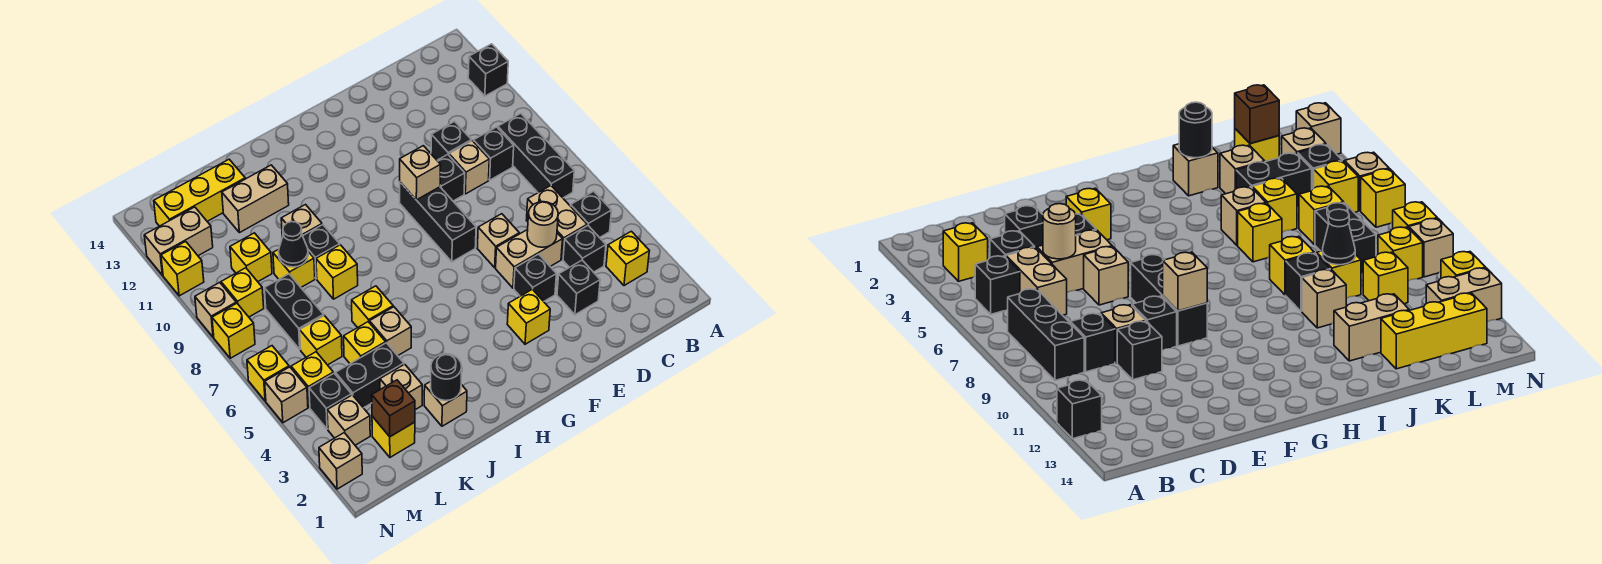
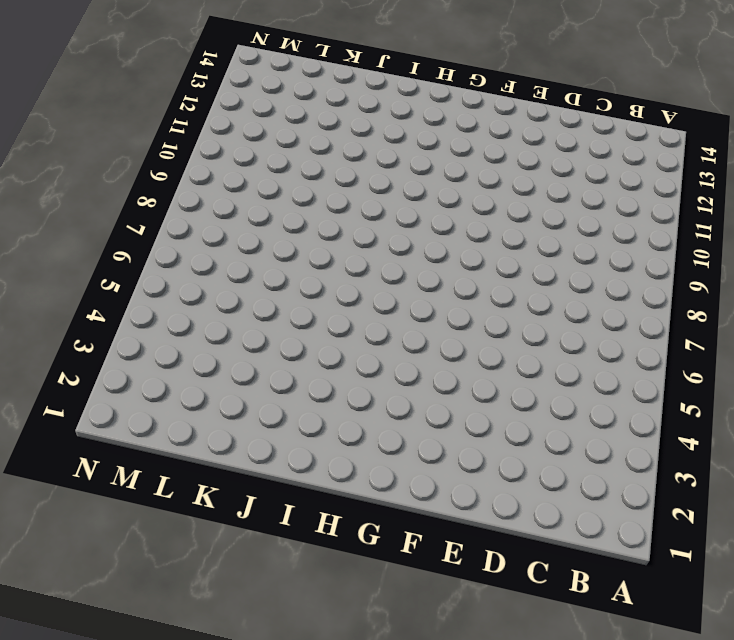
none -> black brick A12 level 1
none -> yellow brick B3 level 1
none -> black brick B5 level 1
none -> black brick B7:B9 level 1

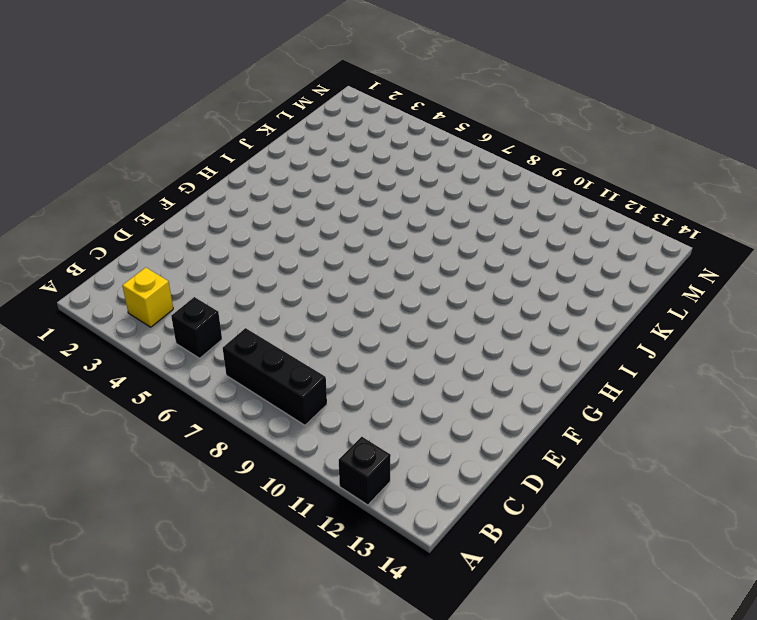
none -> black brick C4 level 1
none -> tan brick C5:C6 level 1
none -> black brick C9 level 1
none -> black brick D3 level 1

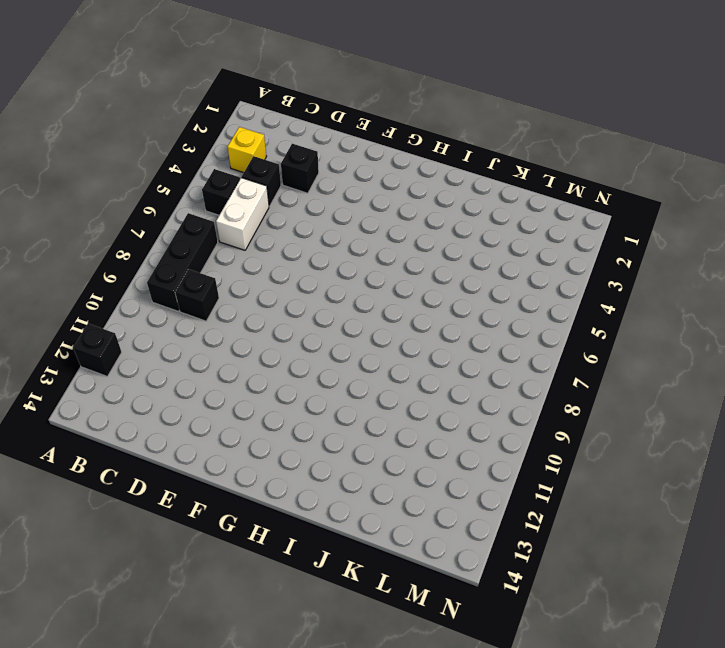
white brick C5:C6 level 1 -> tan brick C5:C6 level 1
none -> tan brick D5:E5 level 1
none -> tan brick D9 level 1
none -> black brick D10 level 1
none -> black brick E4 level 1

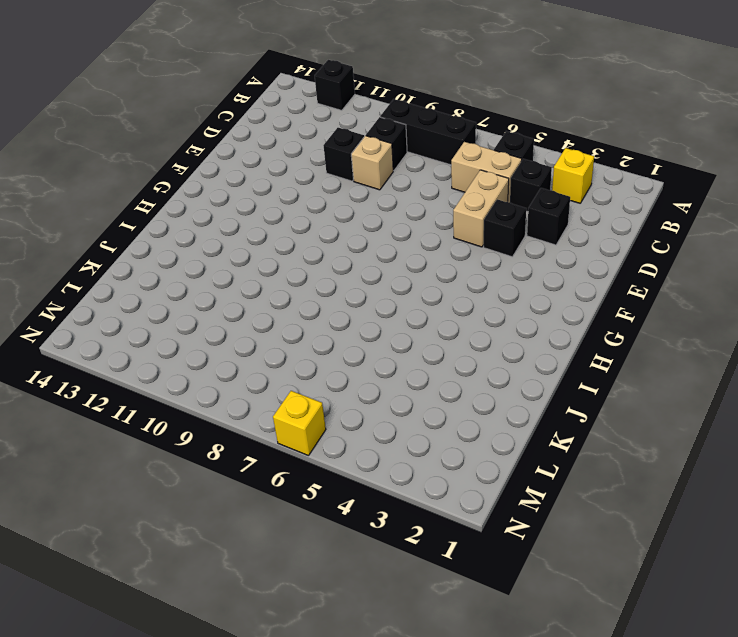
none -> tan brick E6 level 1
none -> black brick E9 level 1
none -> yellow brick F3 level 1
none -> black brick F7:F9 level 1

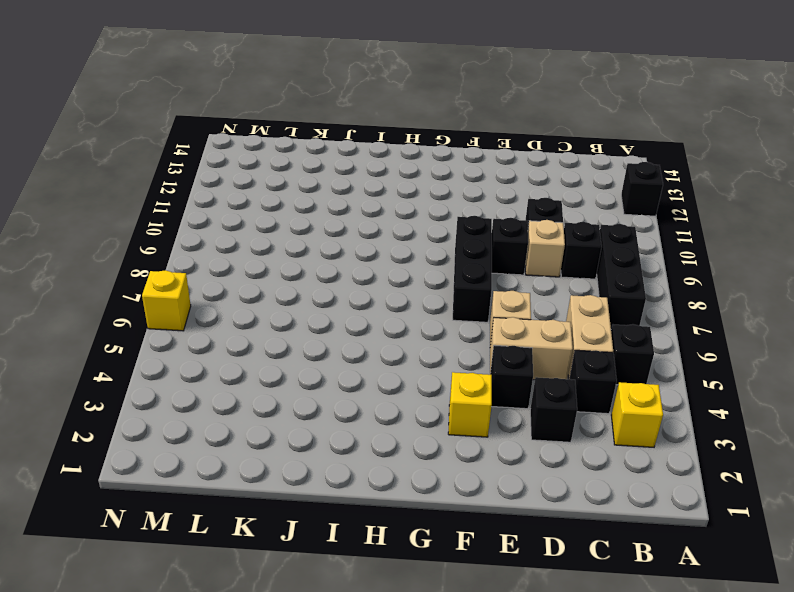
none -> tan brick J2 level 1
none -> tan brick J5 level 1
none -> yellow brick J6 level 1
none -> yellow brick J8 level 1

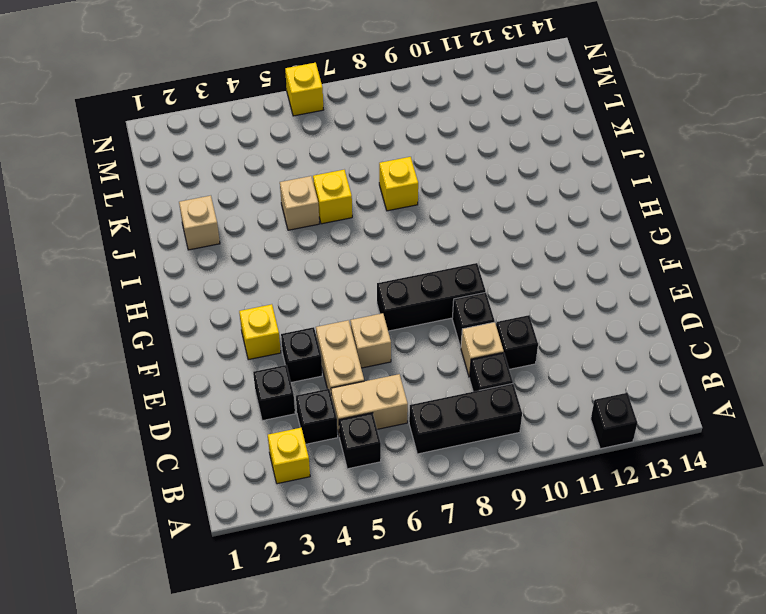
none -> black brick J9 level 1
none -> tan brick J10 level 1
none -> tan brick J12:K12 level 1
none -> tan brick K3 level 1

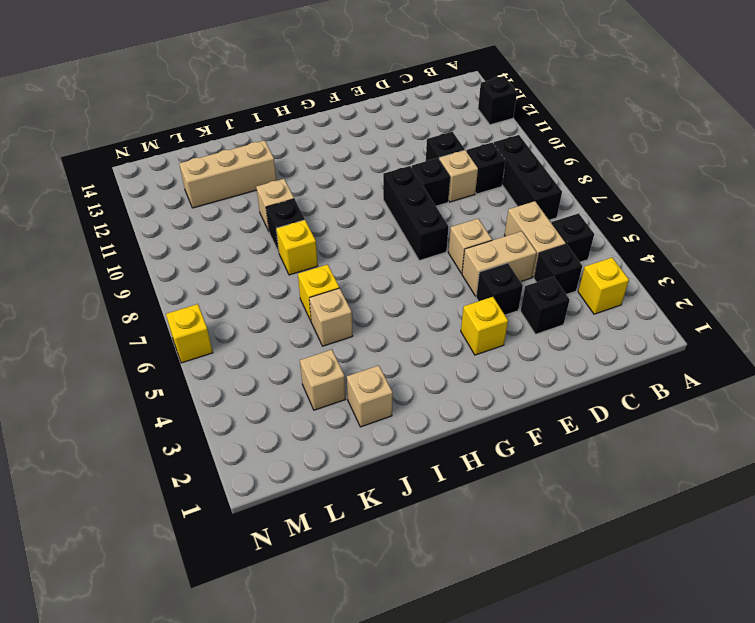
tan brick J12:L12 level 1 -> tan brick J12:K12 level 1
none -> black brick K4:L4 level 1
none -> yellow brick K5 level 1
none -> yellow brick K9 level 1
none -> yellow brick K13:M13 level 1

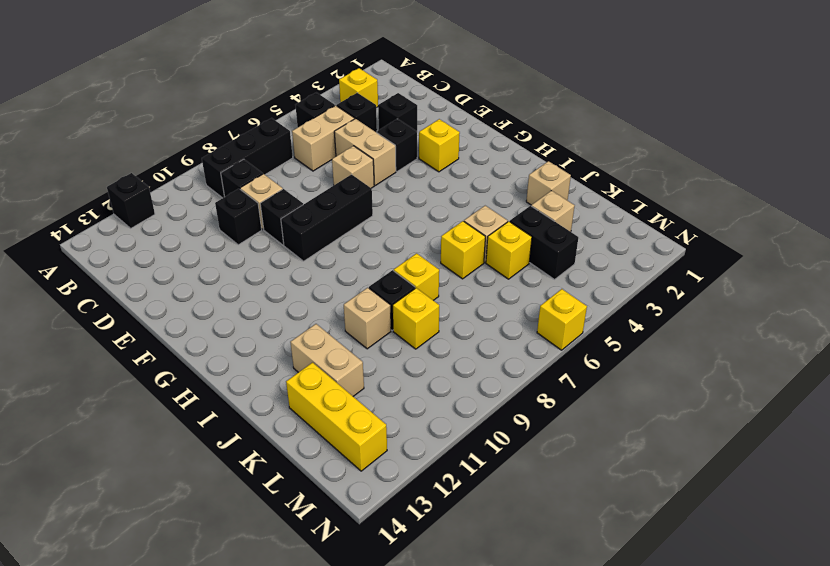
none -> yellow brick L2 level 1
none -> yellow brick L6 level 1
none -> black brick L7:L8 level 1
none -> yellow brick L10 level 1

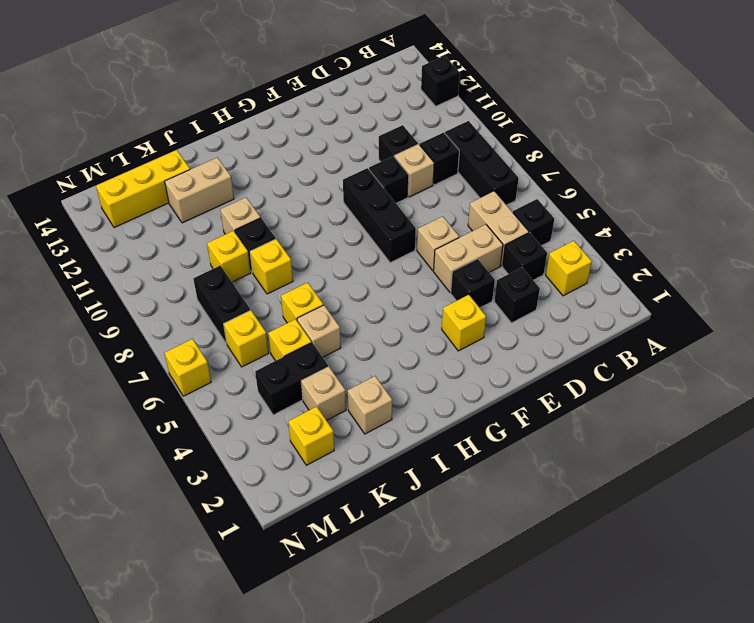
none -> yellow brick L10 level 1
none -> tan brick M3 level 1
none -> black brick M4 level 1
none -> yellow brick M5 level 1

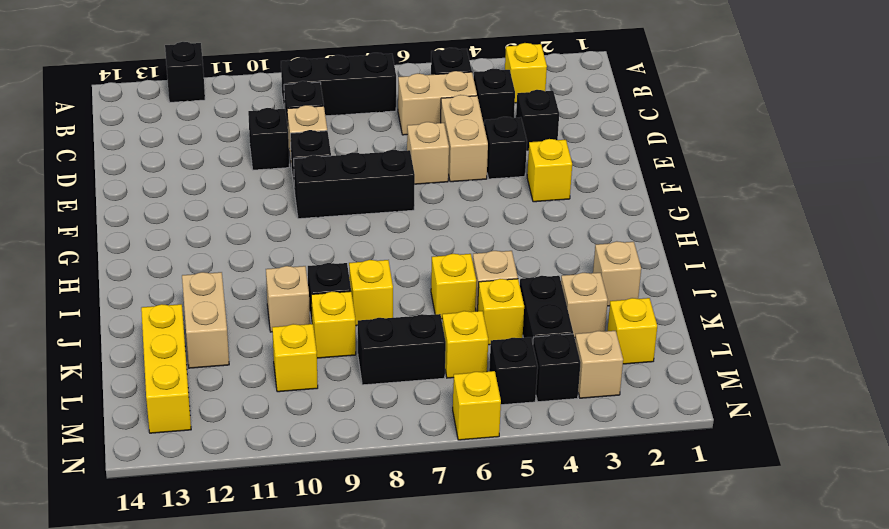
black brick M5 level 1 -> yellow brick M5 level 1
none -> yellow brick M9 level 1
none -> tan brick M12:N12 level 1
none -> tan brick N2 level 1
none -> tan brick N5 level 1

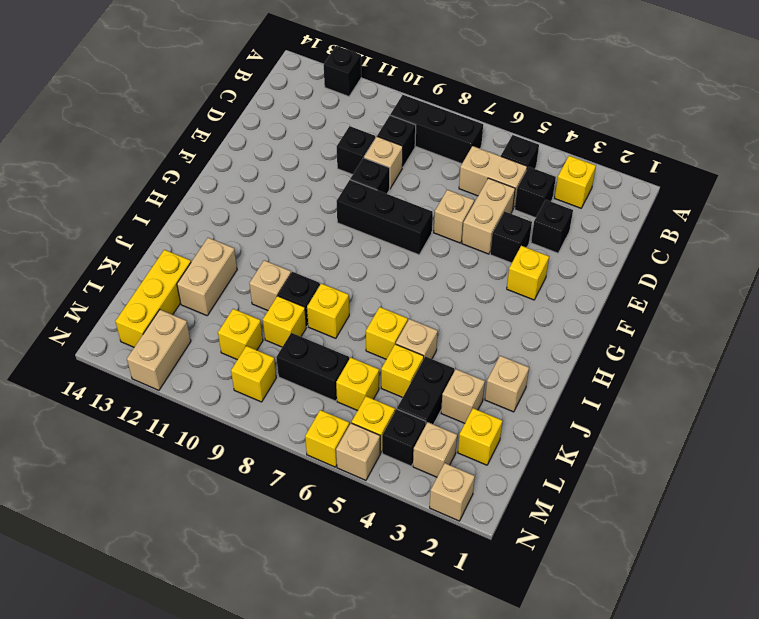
none -> yellow brick N8 level 1
none -> tan brick N9 level 1
none -> yellow brick N11 level 1
none -> tan round brick D5 level 2

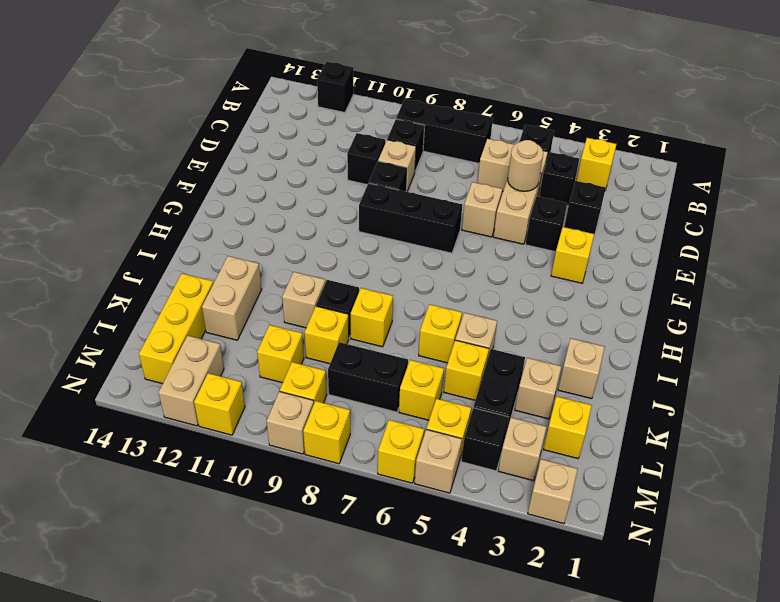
none -> tan brick F9 level 2
none -> black round brick J2 level 2
none -> black cone K9 level 2
none -> brown brick L2 level 2

